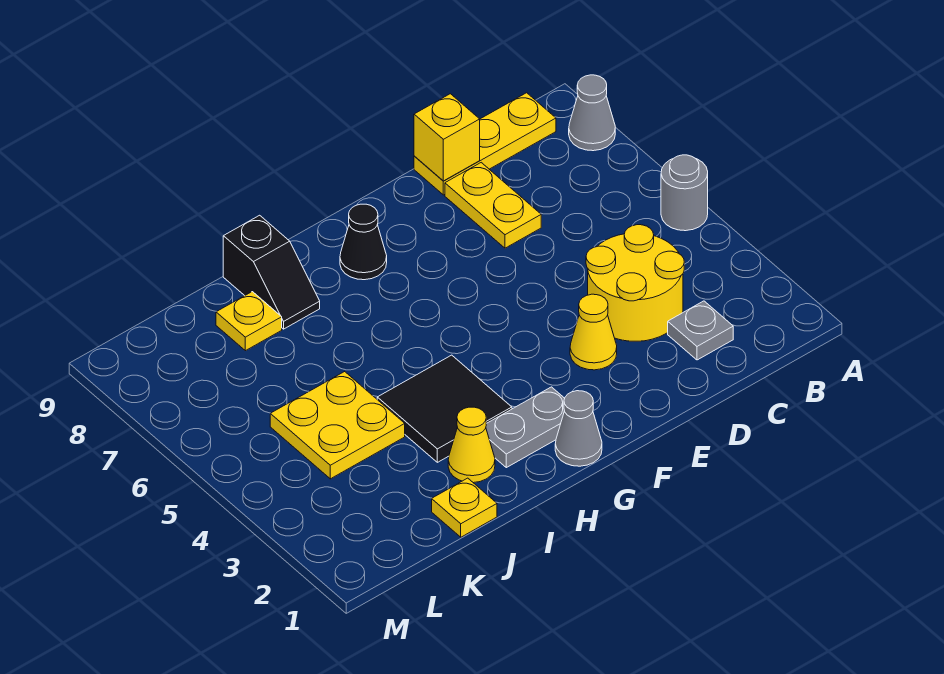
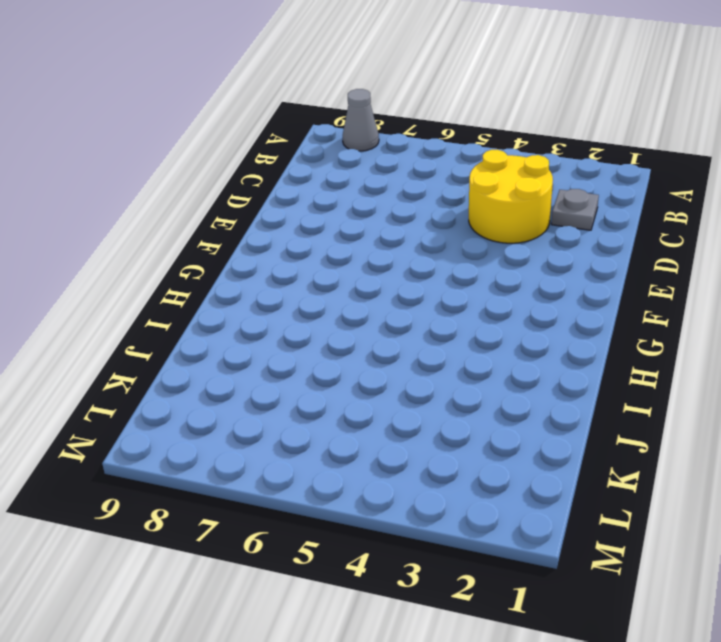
none -> grey round brick A5 level 1
none -> yellow plate B9:D9 level 1
none -> yellow plate D7:D8 level 1

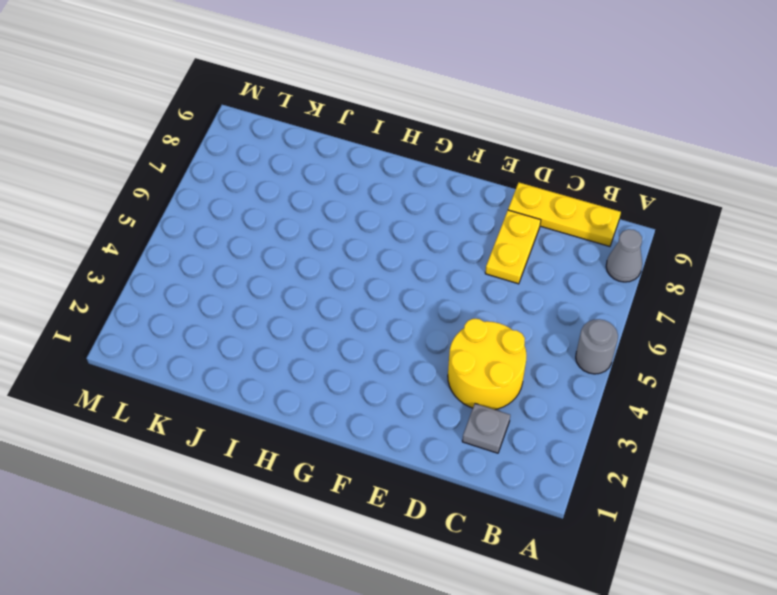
none -> yellow cone E3 level 1
none -> grey cone G1 level 1
none -> grey plate G2:H2 level 1

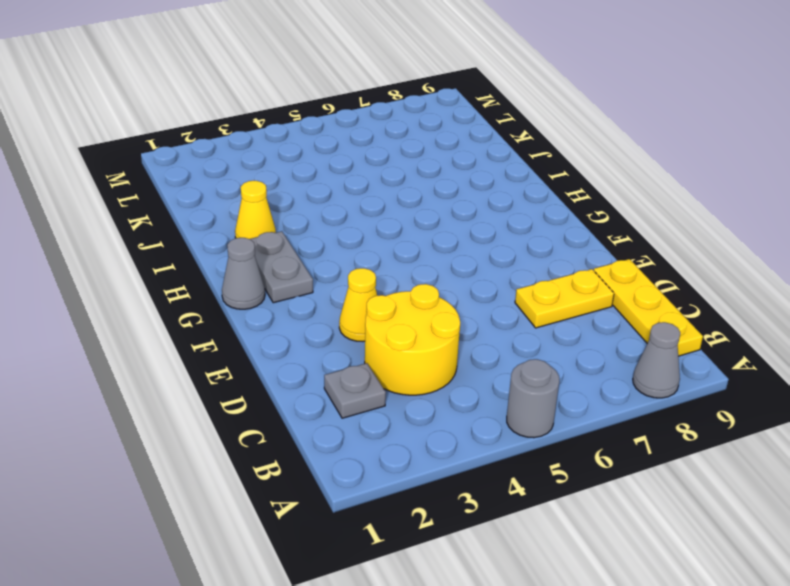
none -> black cone G8 level 1
none -> black tile H3:I4 level 1
none -> black slope I8:I9 level 1 top 9

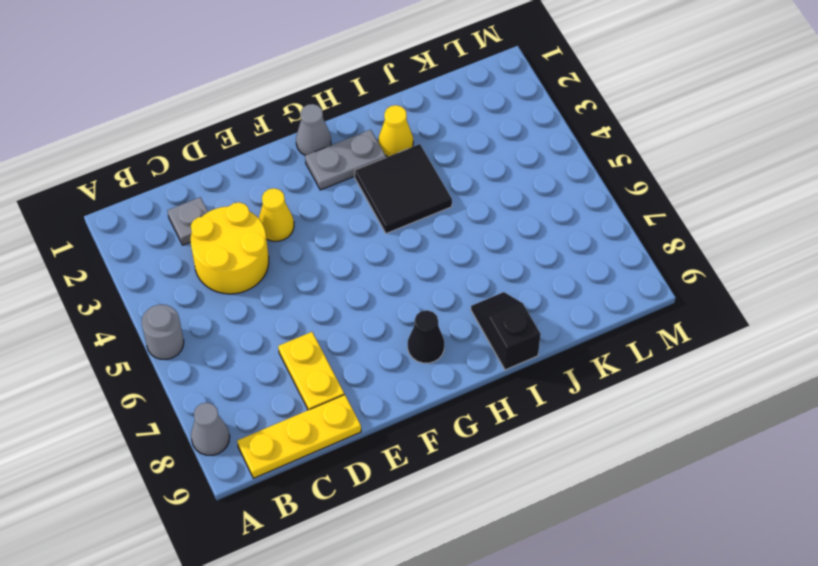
none -> yellow plate J1 level 1
none -> yellow plate J4:K5 level 1
none -> yellow plate J8 level 1

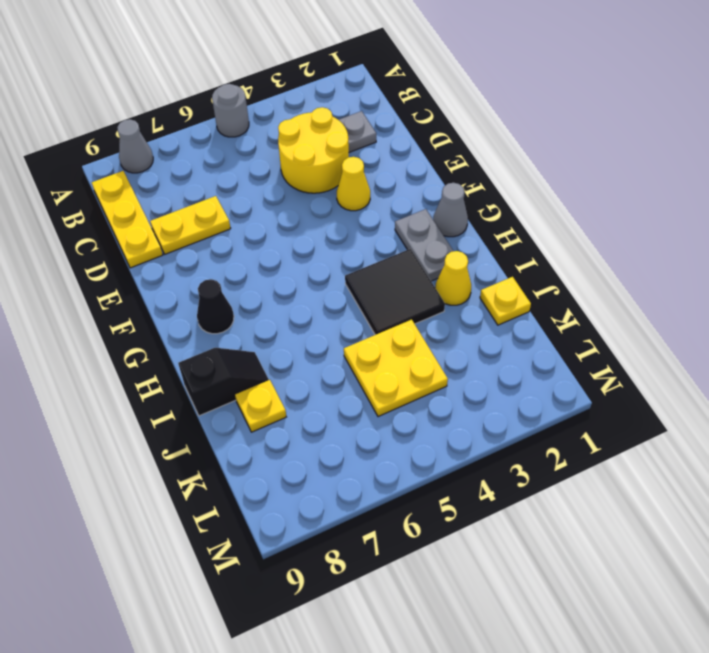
none -> yellow brick D9 level 2

